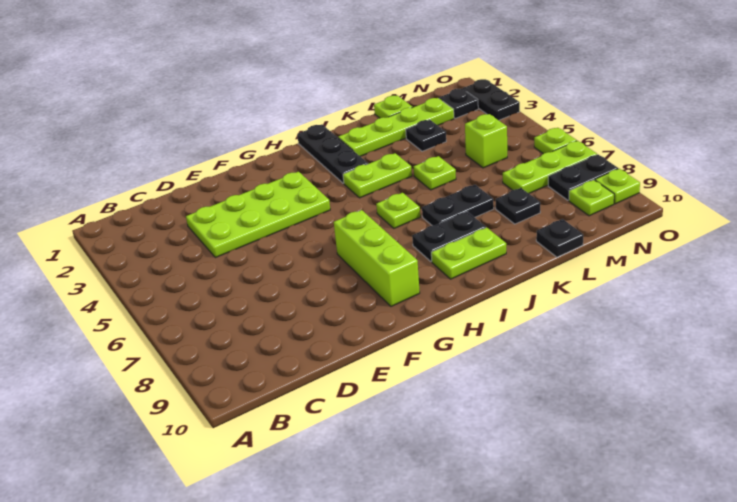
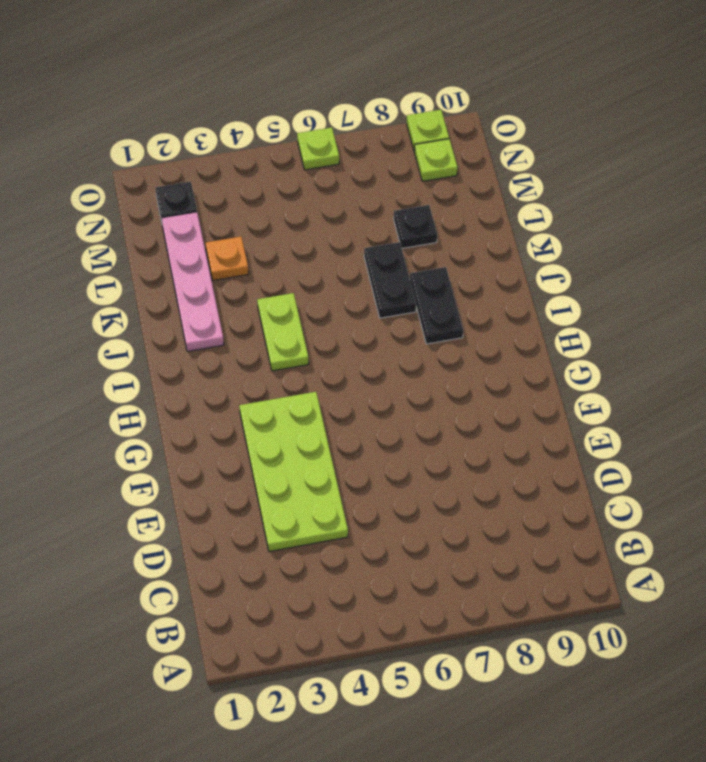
pink plate J2:M2 level 1 -> lime plate J2:M2 level 1
orange plate L3 level 1 -> black plate L3 level 1
none -> lime brick G7:G9 level 1
none -> black plate I1:I3 level 1
none -> lime plate I6 level 1

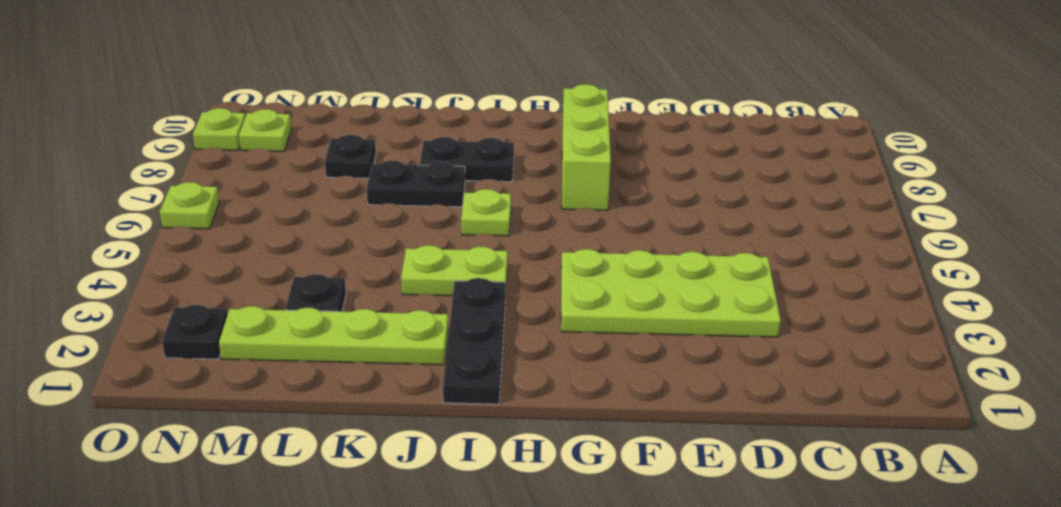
none -> lime plate I9:J9 level 1
none -> lime plate K5 level 1
none -> lime plate L1 level 1

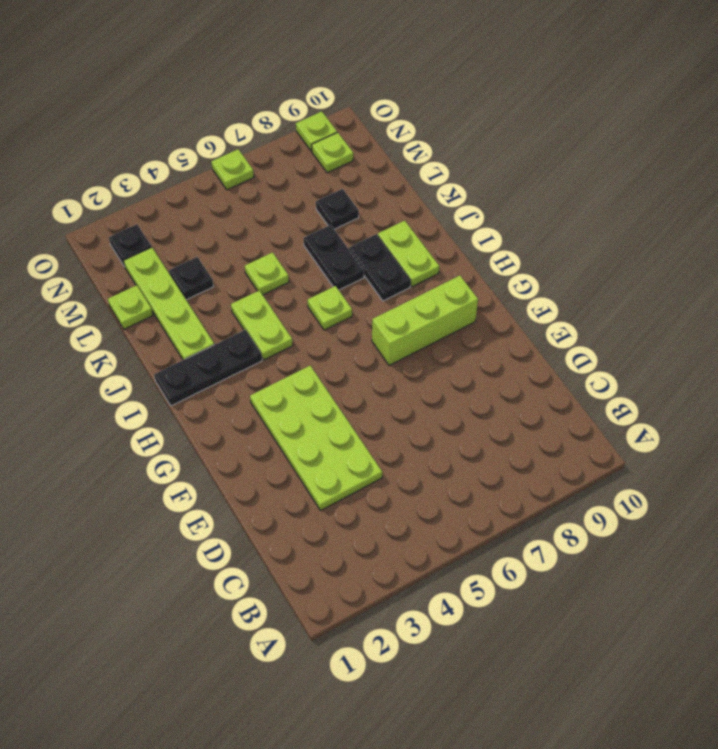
none -> black plate L10 level 1
none -> lime brick M5 level 1
none -> lime plate M7:O7 level 1

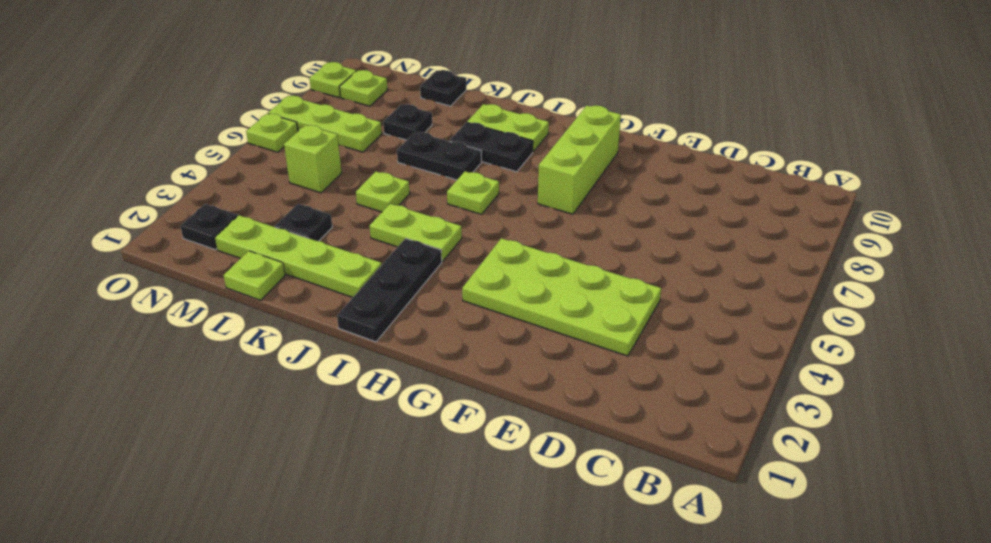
none -> black plate N8:O8 level 1
none -> black plate O2:O3 level 1

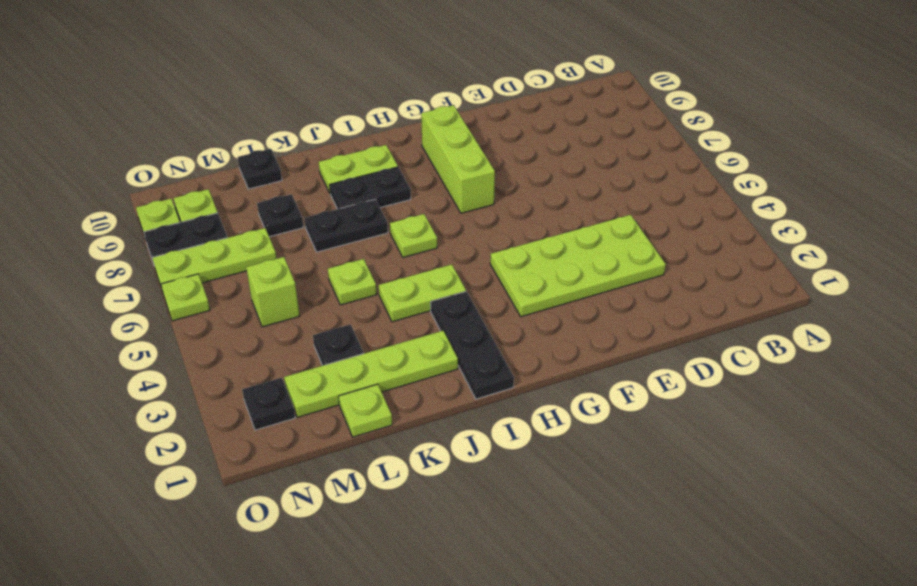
none -> black plate O2:O3 level 1

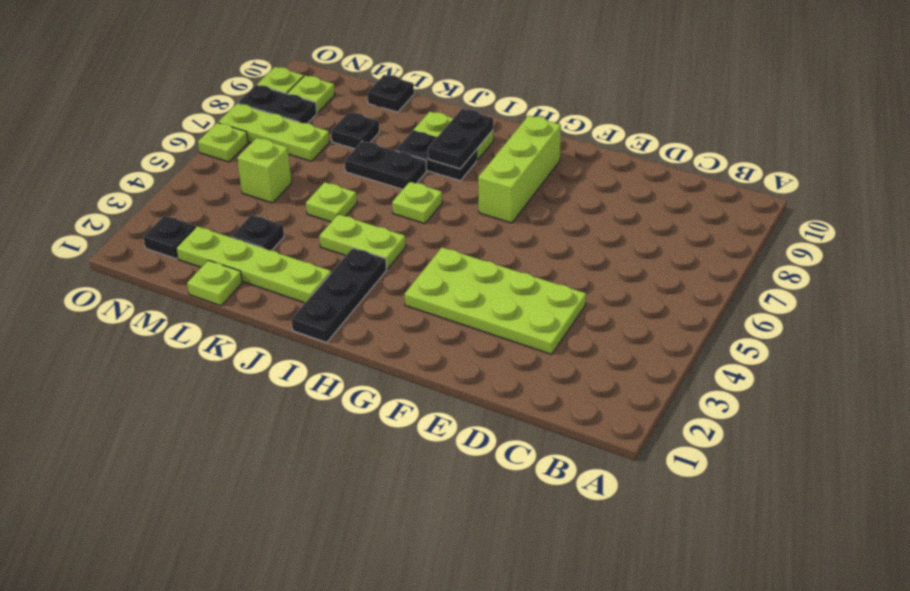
black plate I8:I9 level 2 -> black plate O2:O3 level 1

